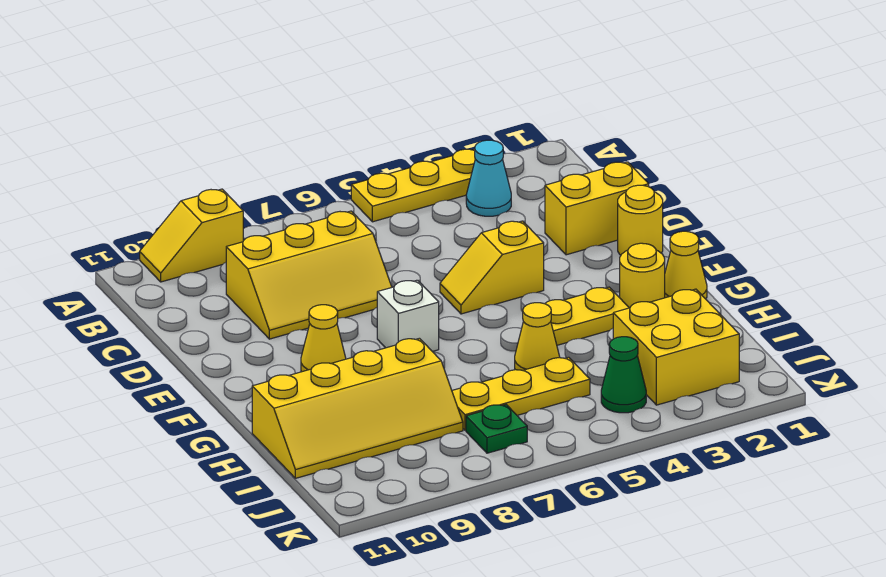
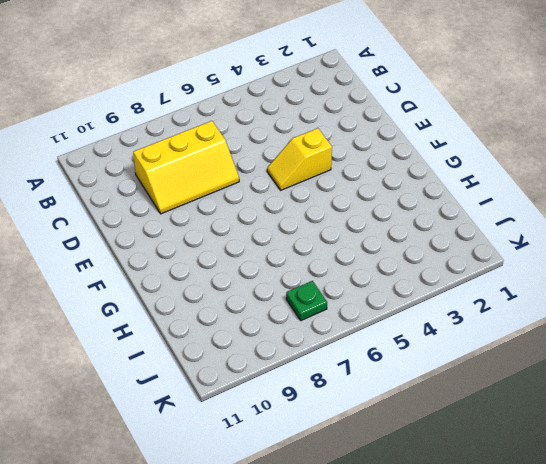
none -> yellow plate A3:A5 level 1
none -> yellow slope A9:A10 level 1 top 9
none -> cyan cone B3 level 1

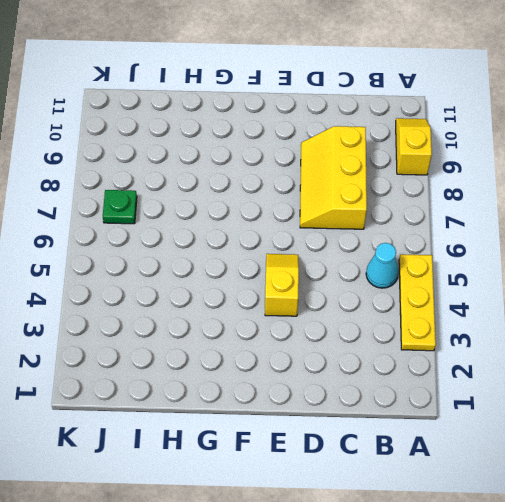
cyan cone B5 level 1 -> cyan cone B3 level 1
none -> yellow brick D1:D2 level 1
none -> yellow round brick E1 level 1
none -> white brick F7 level 1

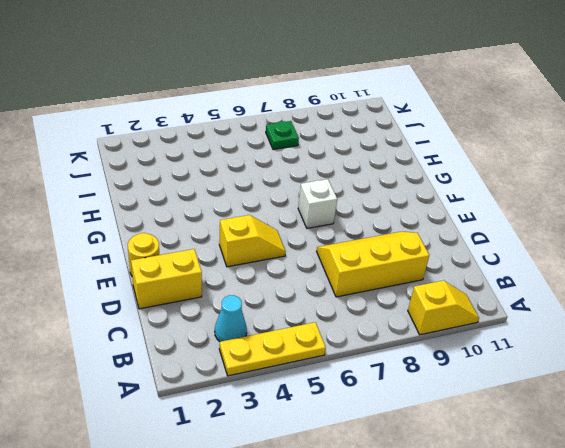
none -> yellow cone F9 level 1
none -> yellow cone G1 level 1
none -> yellow round brick G2 level 1

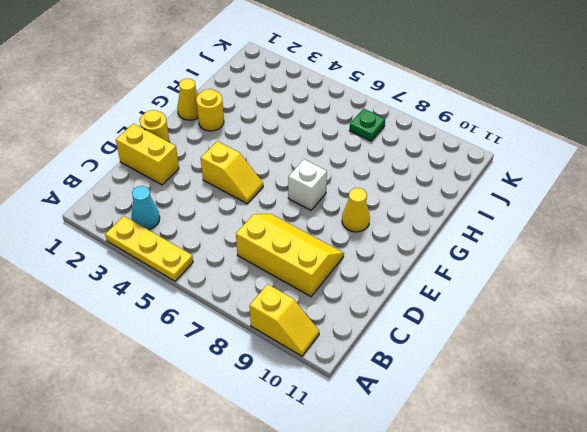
none -> yellow plate G3:G4 level 1
none -> yellow cone H5 level 1
none -> yellow slope H8:I11 level 1 top H

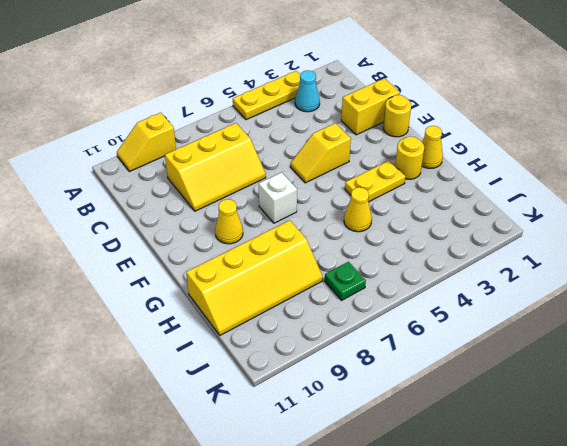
none -> yellow brick I2:J3 level 1
none -> yellow plate I5:I7 level 1
none -> green cone J4 level 1

